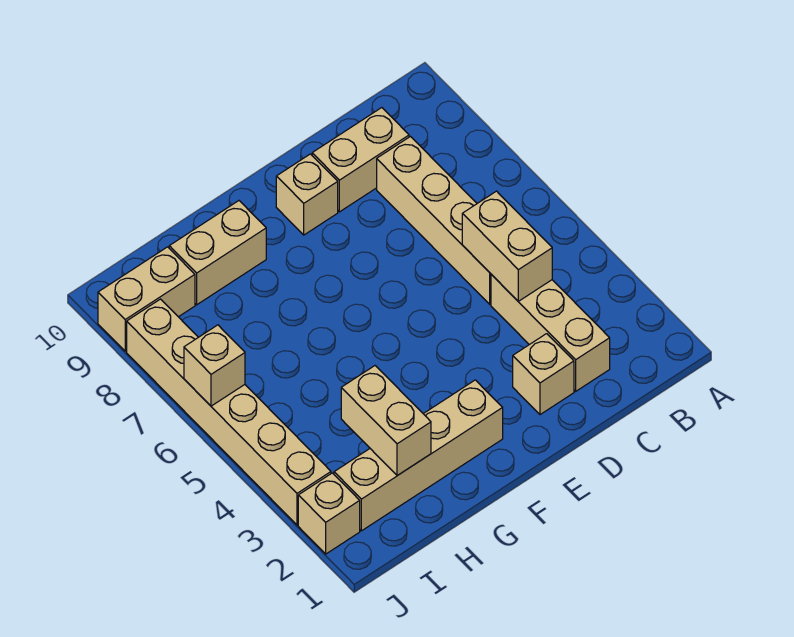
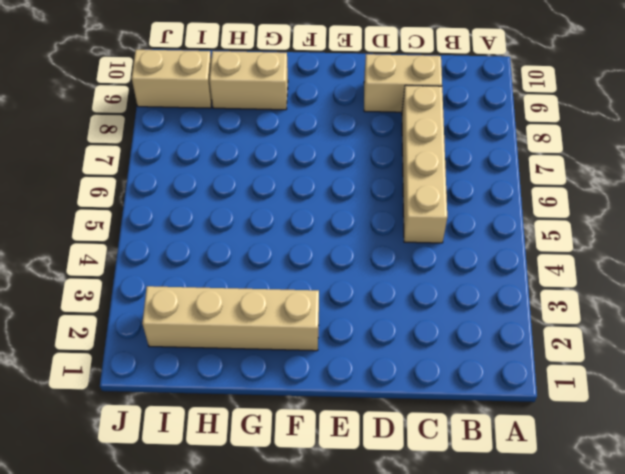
none -> tan brick C2:C4 level 1
none -> tan brick D2 level 1
none -> tan brick E9 level 1

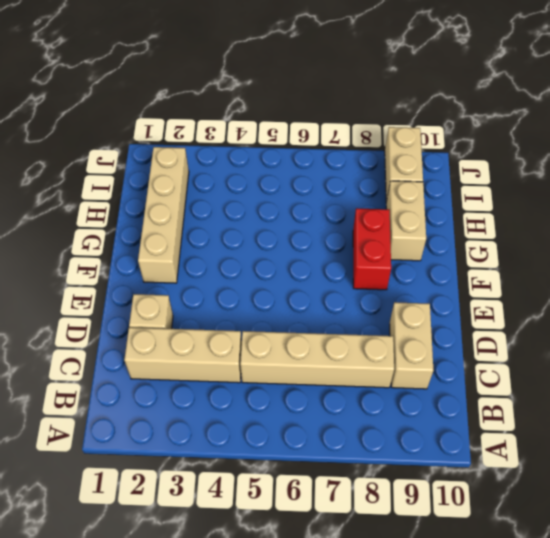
red brick F8:G8 level 1 -> none
none -> tan brick E9 level 1
none -> tan brick J2 level 1
none -> tan brick J3:J8 level 1

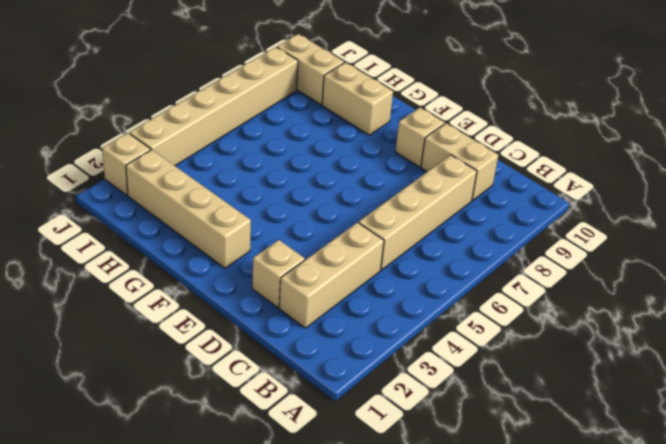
none -> tan brick C4:C5 level 2
none -> tan brick H2:H3 level 2
none -> tan brick J6 level 2

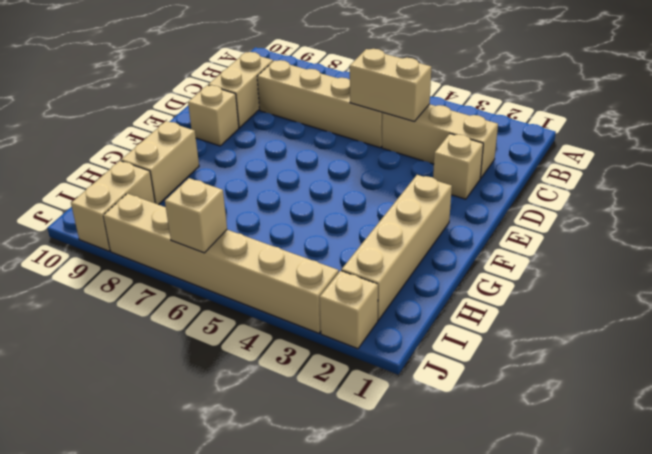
none -> tan brick H2:H3 level 2

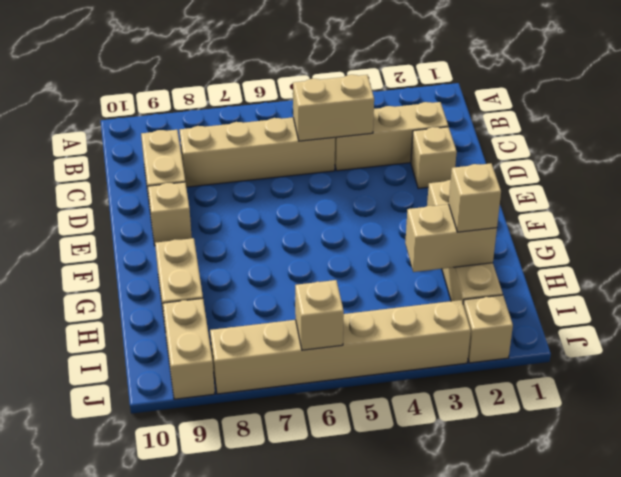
tan brick H2 level 3 -> none

